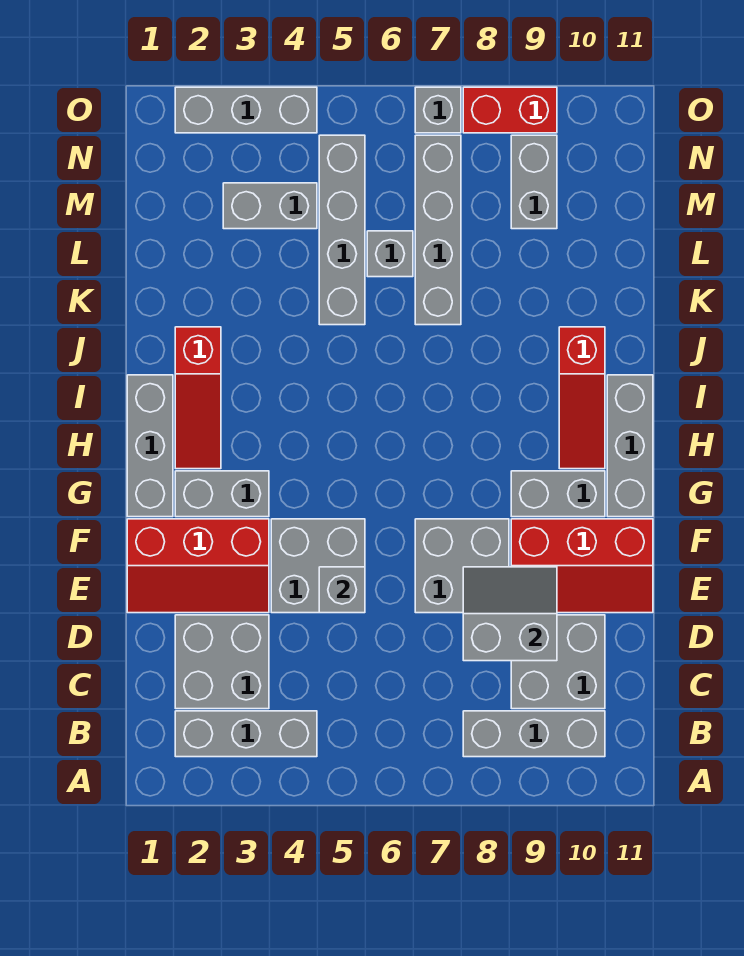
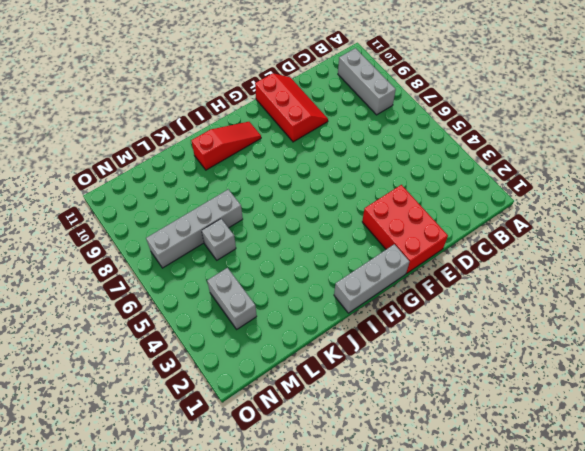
red brick E1:F3 level 1 -> red slope E1:F3 level 1 top F
none -> grey brick B2:B4 level 1
none -> grey brick C2:D3 level 1
none -> grey brick C9:D10 level 1

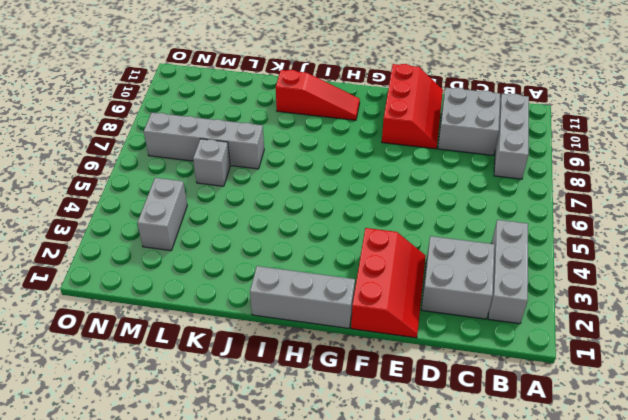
none -> grey brick E4:F5 level 1
none -> grey brick E7:F8 level 1
none -> grey brick G2:G3 level 1

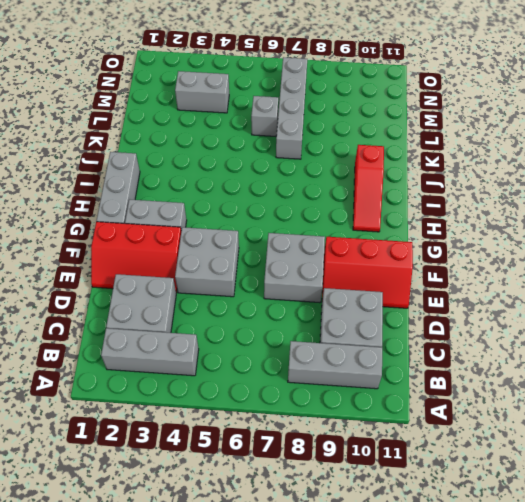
none -> grey brick G9:G10 level 1
none -> grey brick G11:I11 level 1
none -> red slope H2:J2 level 1 top J

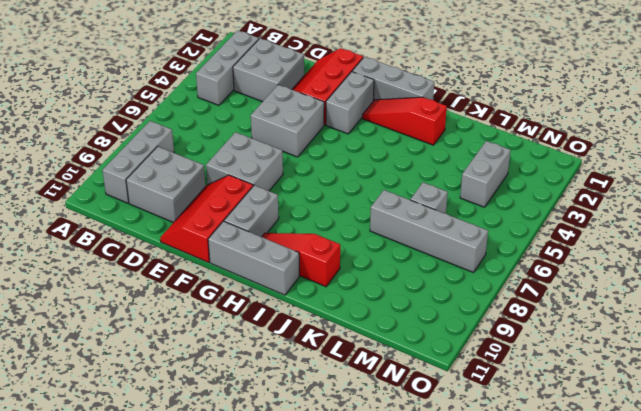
none -> grey brick K5:N5 level 1
none -> grey brick M9:N9 level 1
none -> grey brick O2:O4 level 1

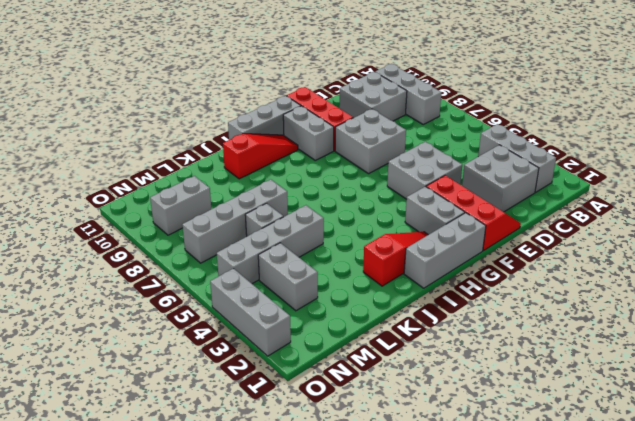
none -> grey brick O7 level 1
none -> red brick O8:O9 level 1
none -> grey slope D8:E9 level 2 top D

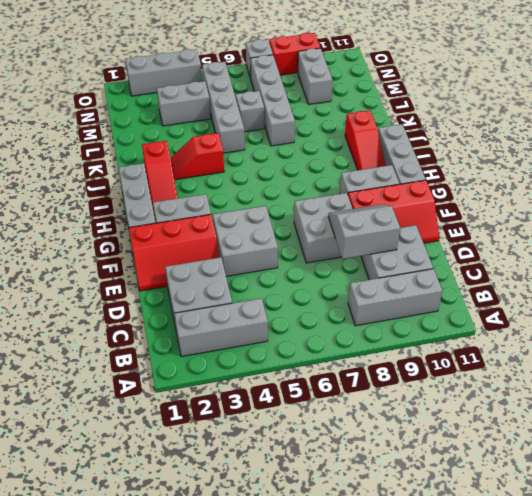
red slope J3:J4 level 1 top 4 -> none
none -> grey brick E5 level 2

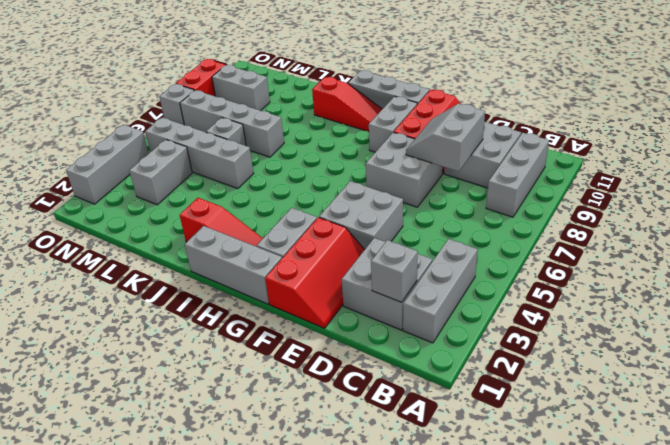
grey brick C2 level 2 -> grey brick E5 level 2

